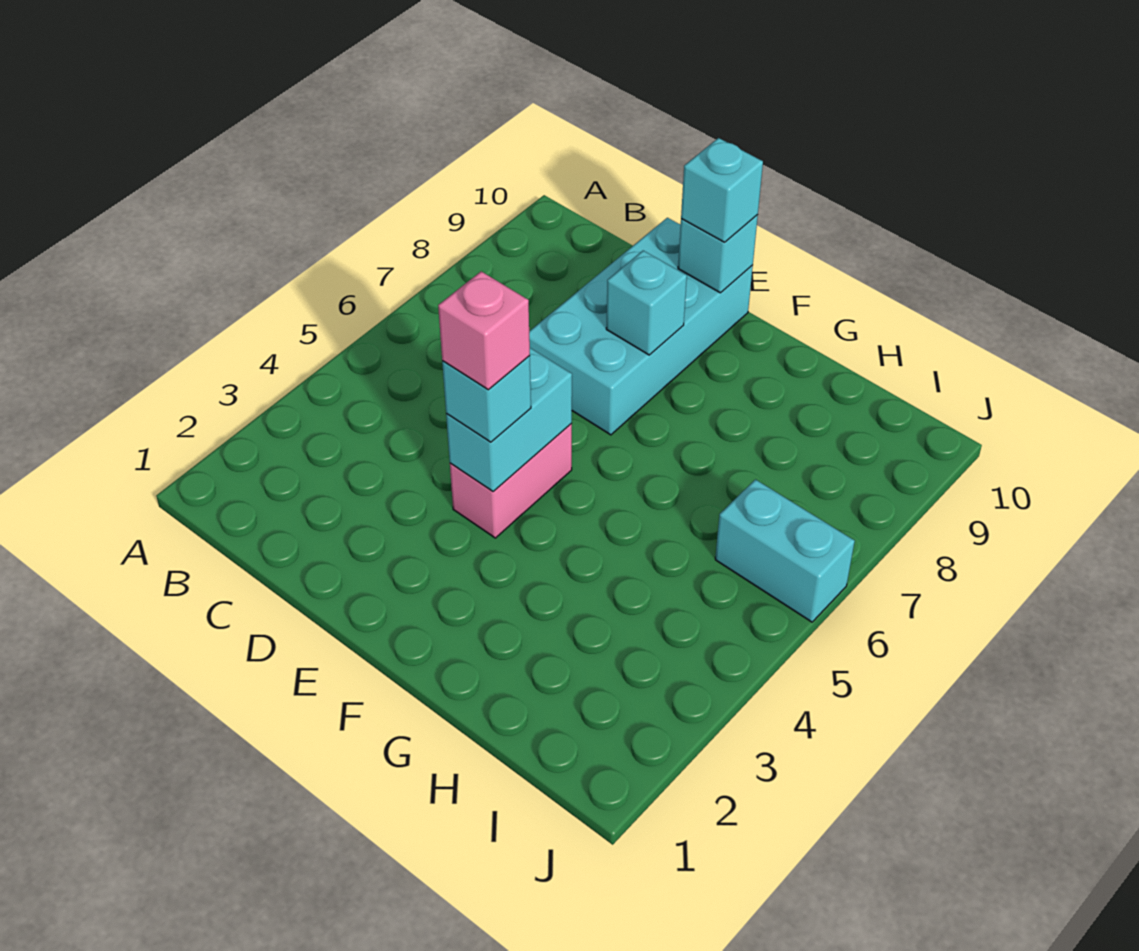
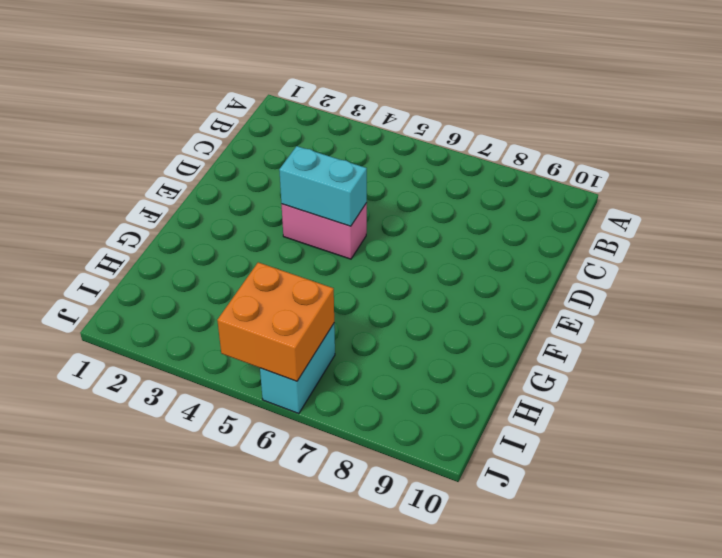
orange brick I5:J6 level 2 -> none
none -> cyan brick D7:E10 level 1
none -> cyan brick E8 level 2

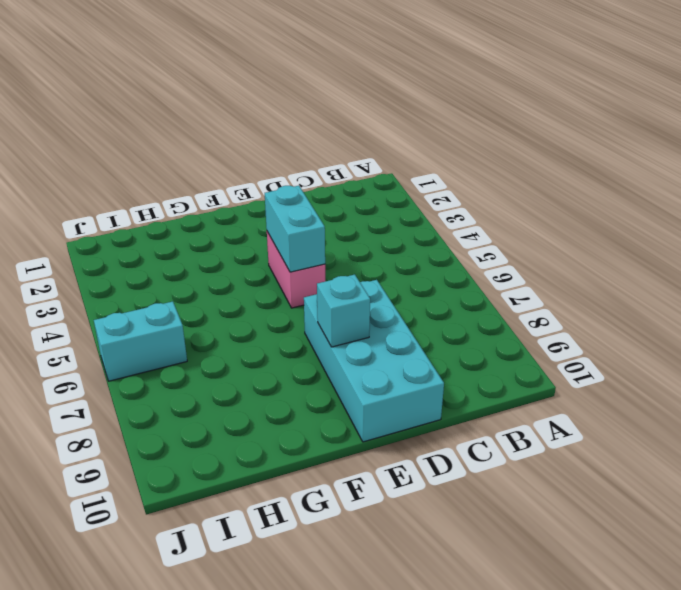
none -> cyan brick E10 level 2
none -> cyan brick E4 level 3

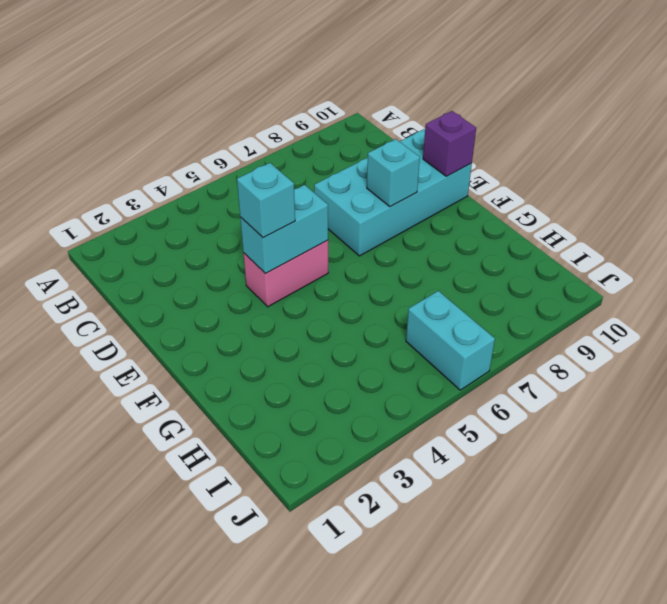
purple brick E10 level 2 -> cyan brick E10 level 2
none -> cyan brick E10 level 3
none -> pink brick E4 level 4

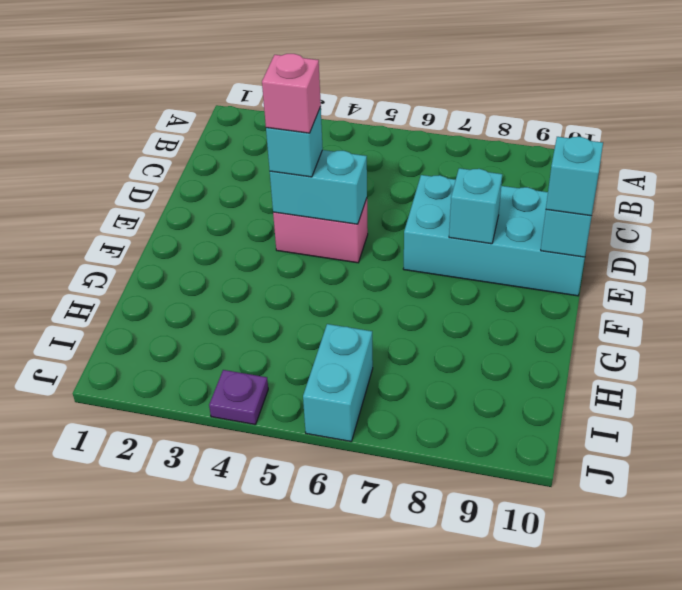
purple plate J4 level 1 -> none

